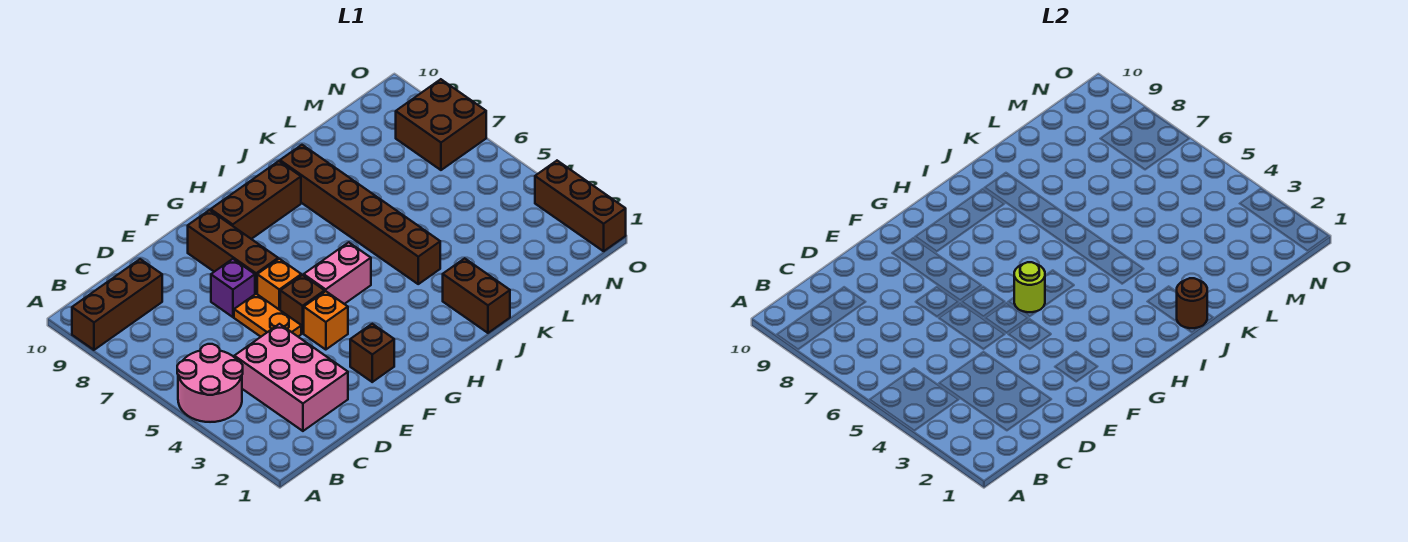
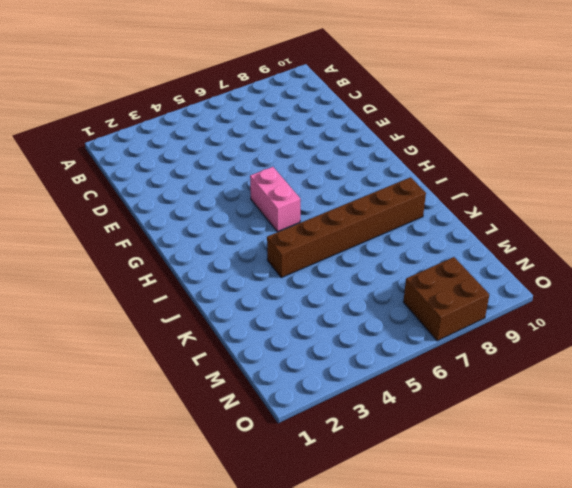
none -> pink round brick A4:B5 level 1
none -> brown brick A9:C9 level 1
none -> pink brick C2:D4 level 1

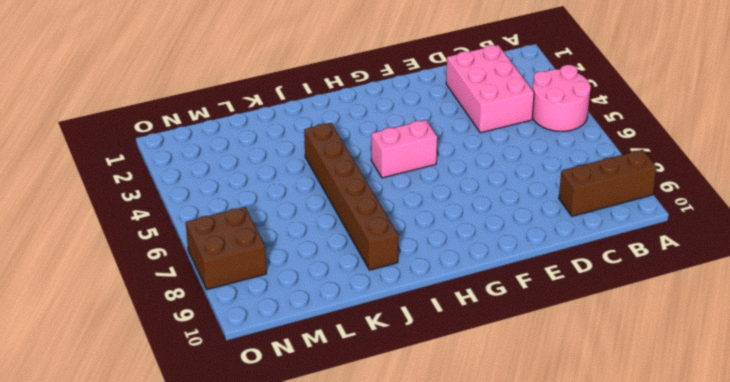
none -> orange plate E5:E6 level 1
none -> purple brick E7 level 1
none -> brown brick F2 level 1

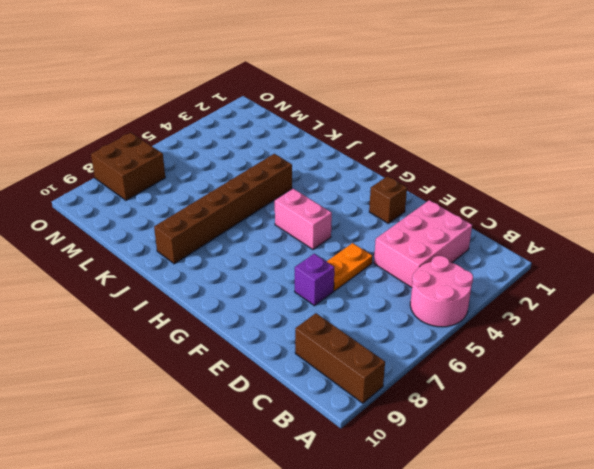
none -> orange brick F4 level 1
none -> brown brick F5 level 1
none -> orange brick F6 level 1

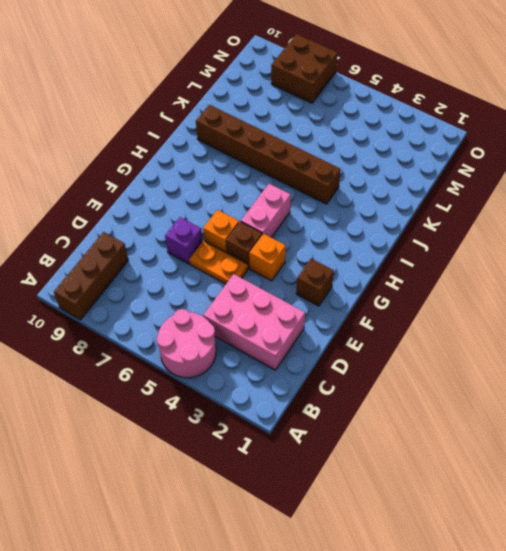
none -> brown brick F7:F9 level 1
none -> brown brick G9:I9 level 1
none -> brown brick J1:J2 level 1

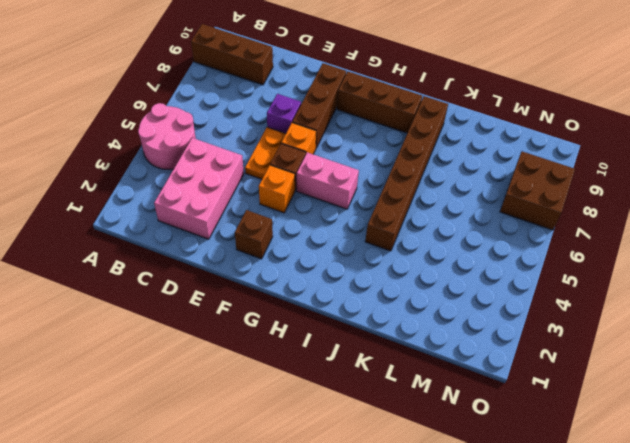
none -> brown brick J1:J2 level 1
none -> brown brick O1:O3 level 1
none -> lime round brick G5 level 2

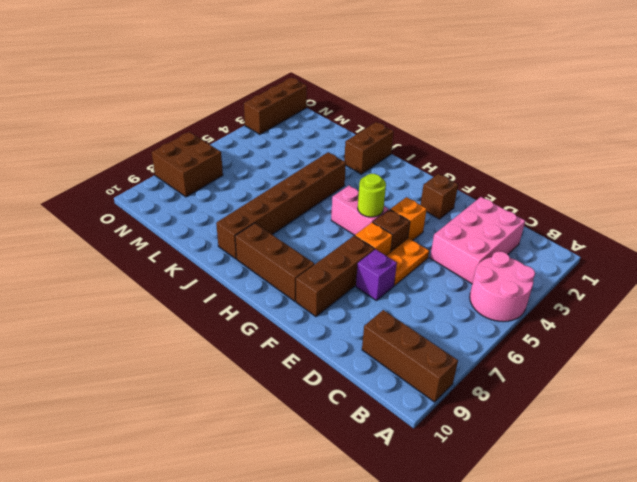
none -> brown round brick J1 level 2

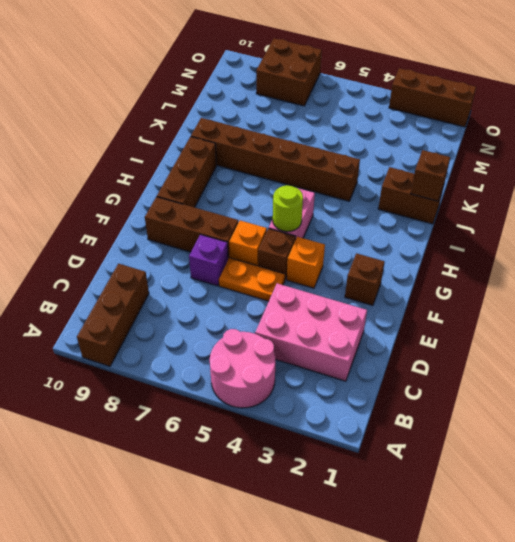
brown brick J1 level 2 -> brown round brick J1 level 2

